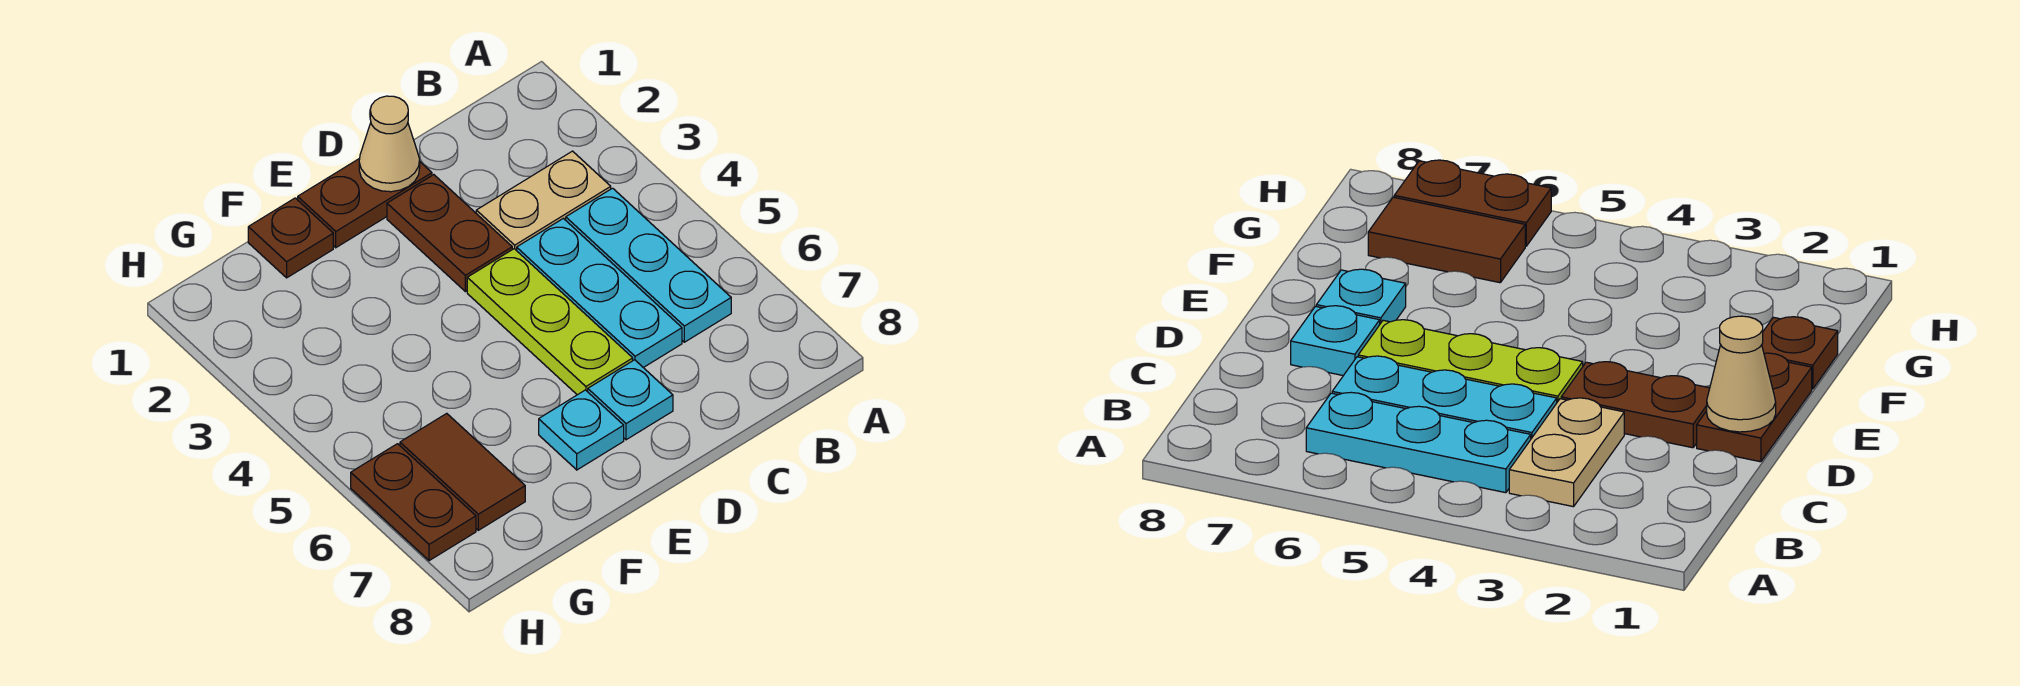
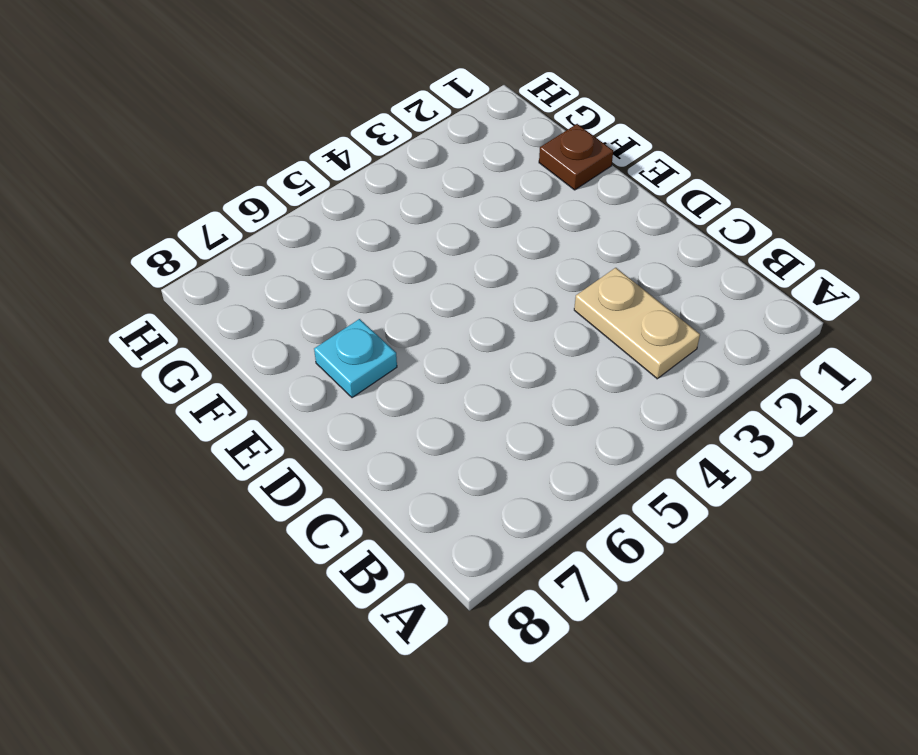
none -> cyan plate B4:B6 level 1
none -> cyan plate C4:C6 level 1
none -> brown plate D1:E1 level 1

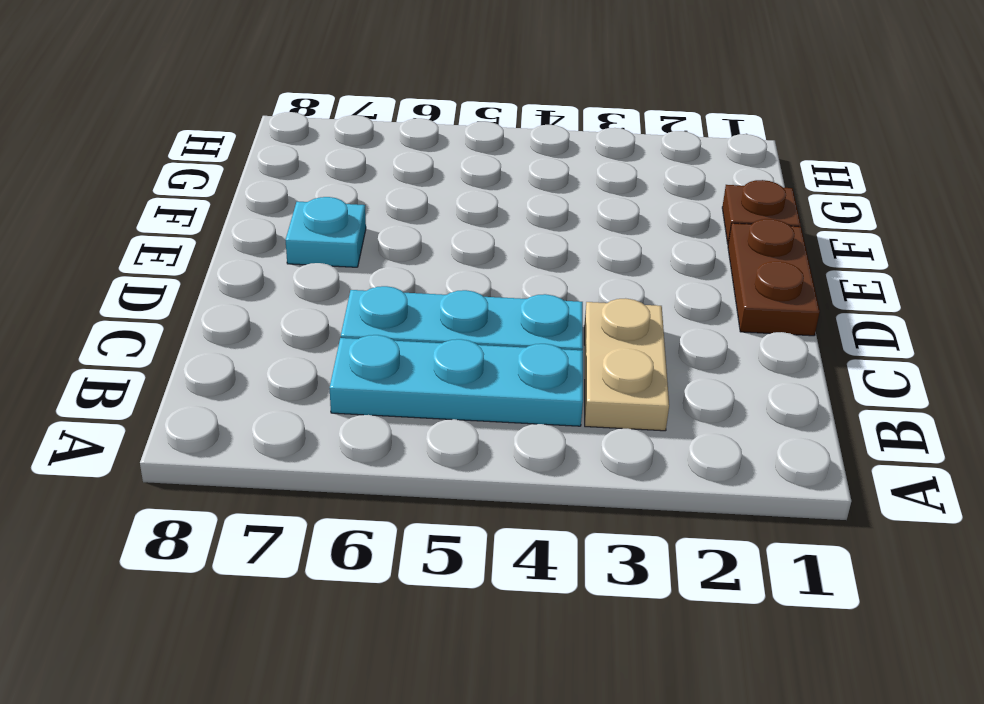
none -> brown plate D2:D3 level 1
none -> lime plate D4:D6 level 1
none -> cyan plate D7 level 1

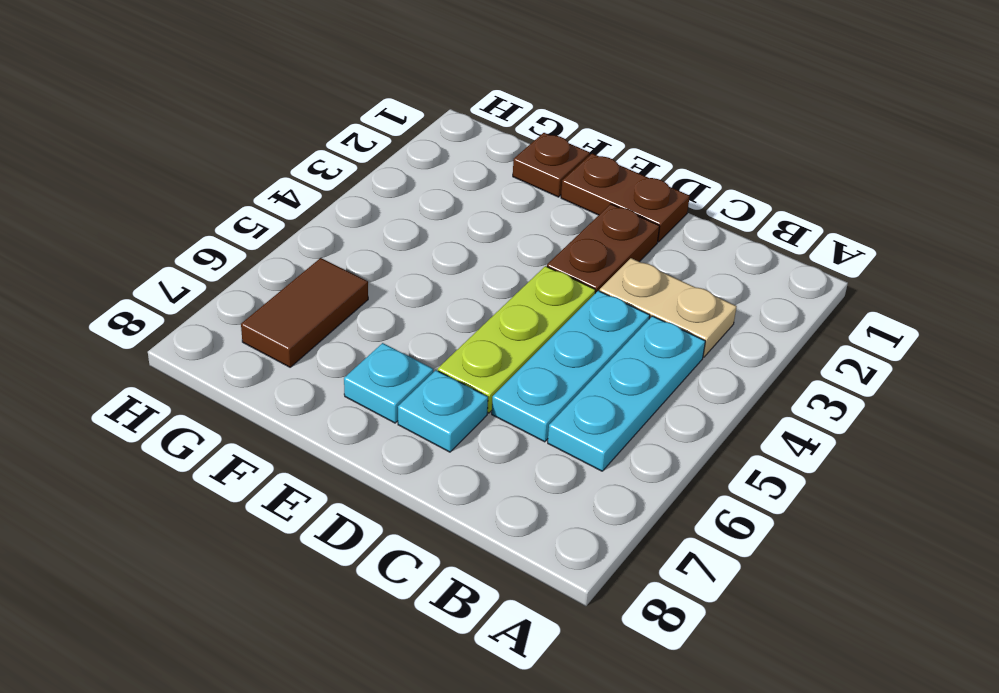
none -> brown plate H6:H7 level 1
none -> tan cone D1 level 2

